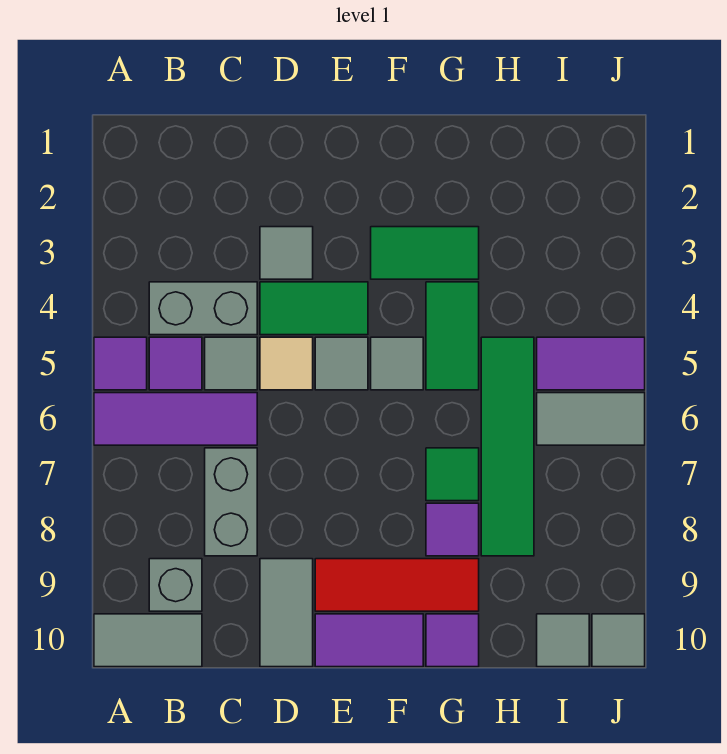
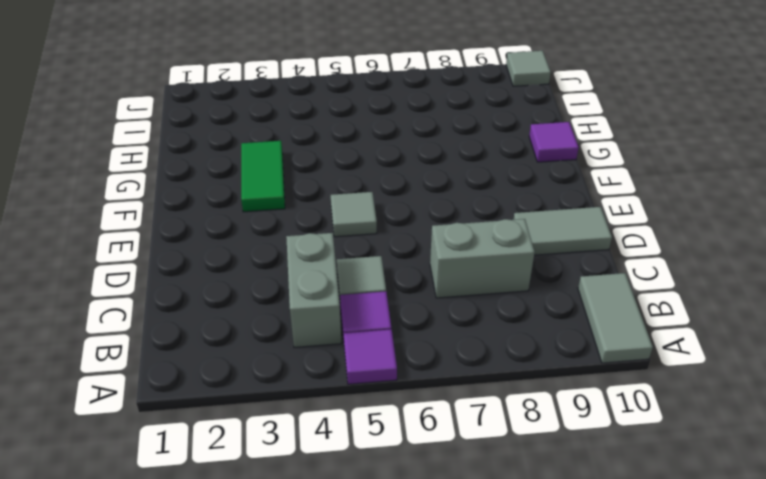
none -> purple tile A6:C6 level 1
none -> grey brick B9 level 1
none -> grey tile D3 level 1

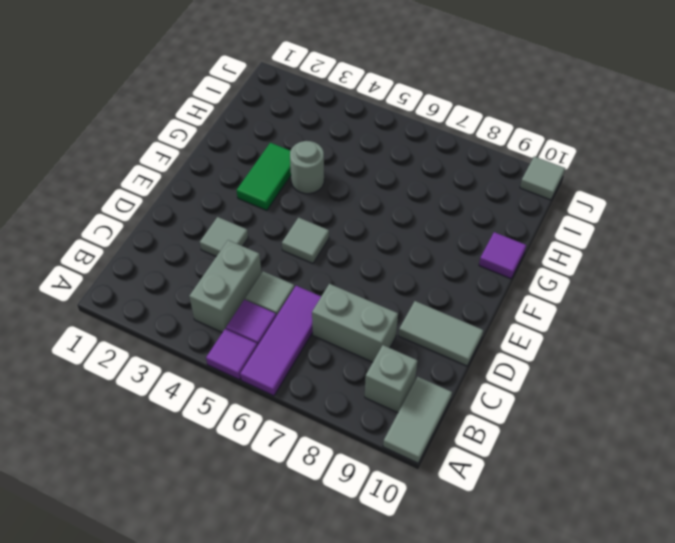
grey round brick G4 level 1 -> green tile G4:G5 level 1
none -> green tile D4:E4 level 1
none -> tan tile D5 level 1
none -> red tile E9:G9 level 1

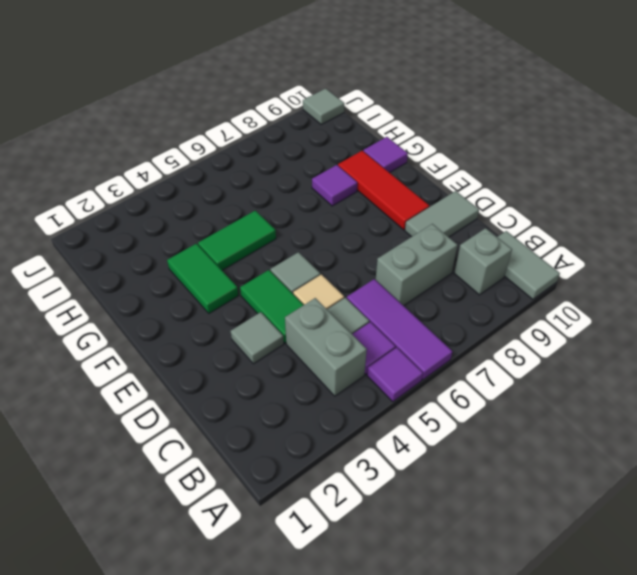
none -> purple tile E10:F10 level 1
none -> grey tile F5 level 1
none -> green tile G7 level 1

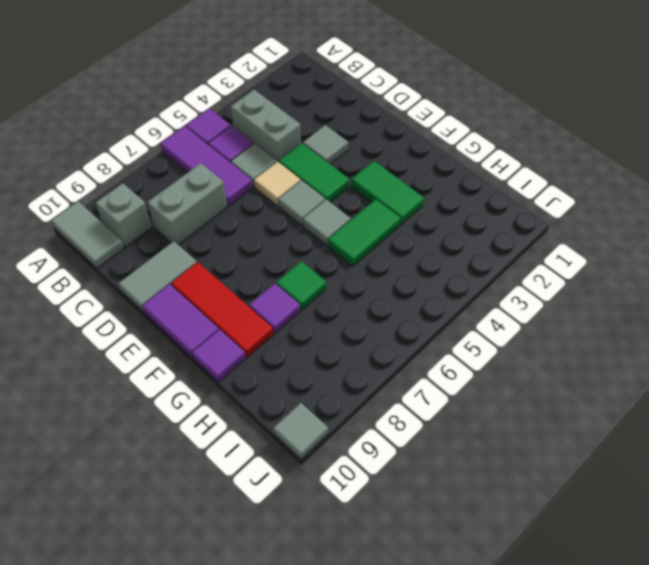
none -> green tile H5:H8 level 1
none -> purple tile I5:J5 level 1
none -> grey tile I6:J6 level 1

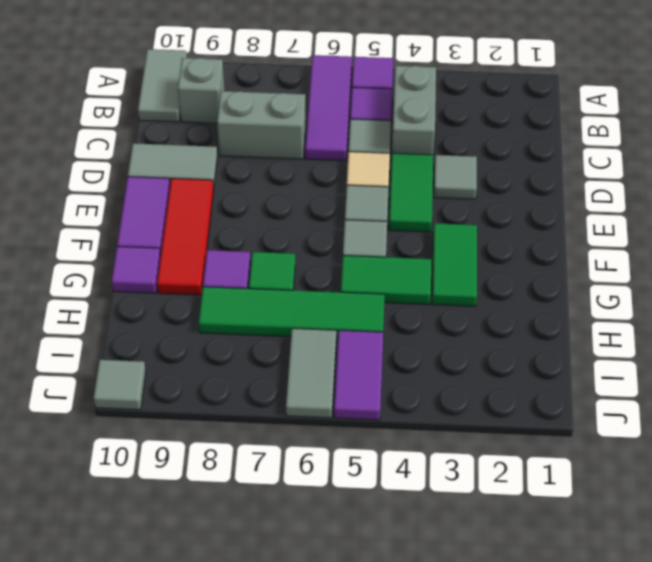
none -> grey tile I10 level 1

